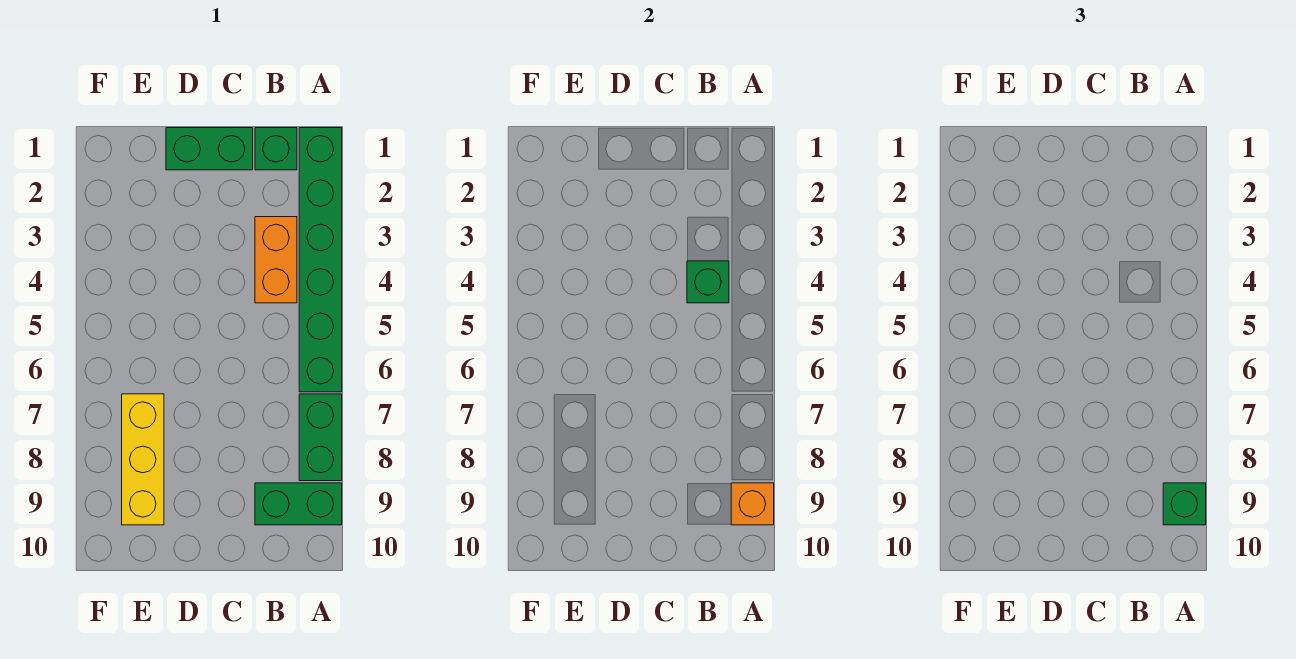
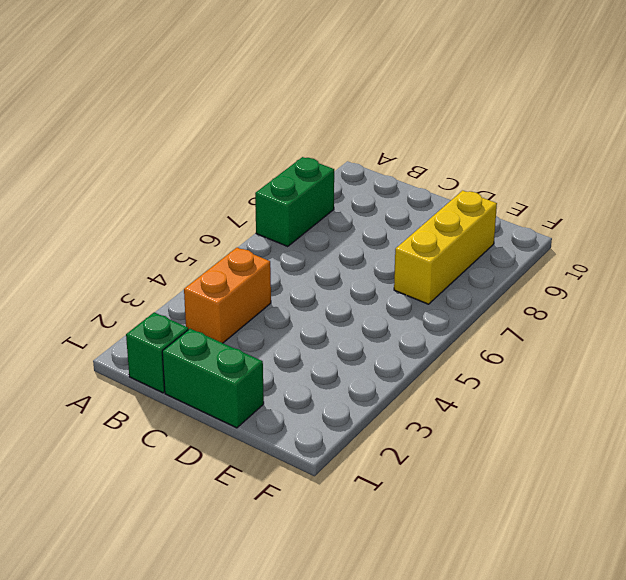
none -> green brick A1:A6 level 1
none -> green brick A9:B9 level 1

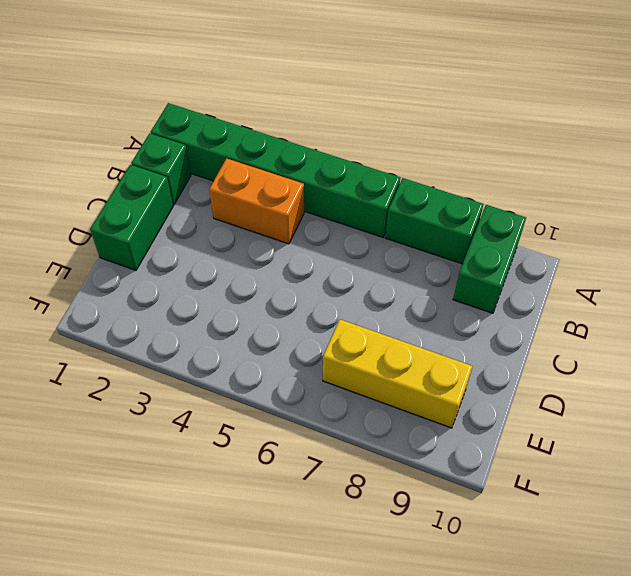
none -> orange brick A9 level 2
none -> green brick B4 level 2

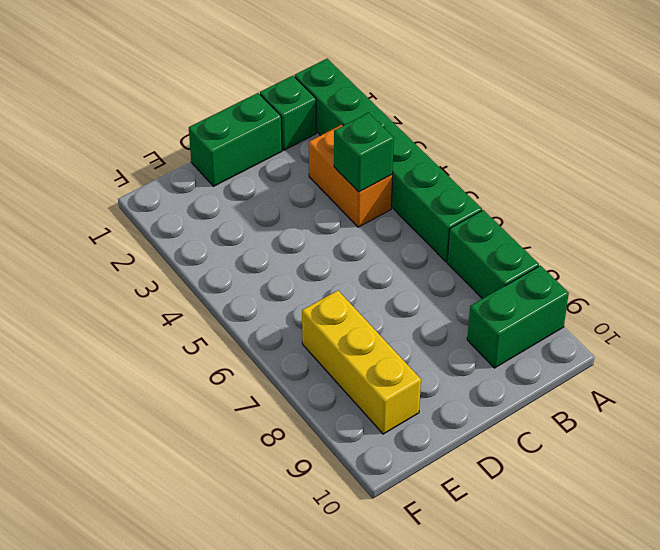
none -> orange brick A9 level 2
none -> green brick A9 level 3

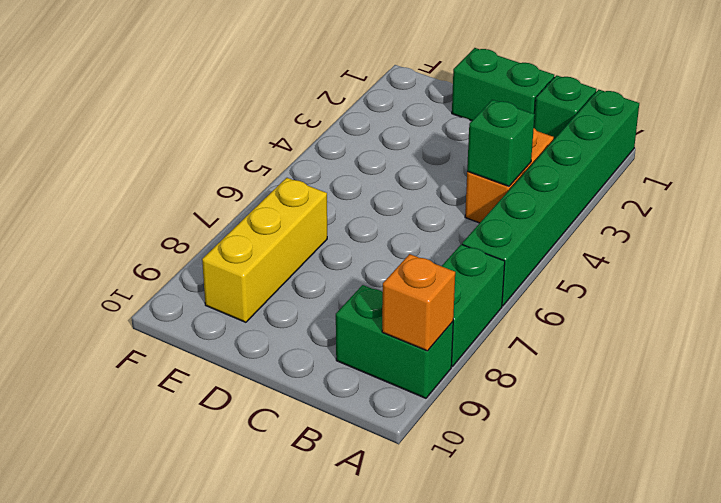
none -> green brick A9 level 3

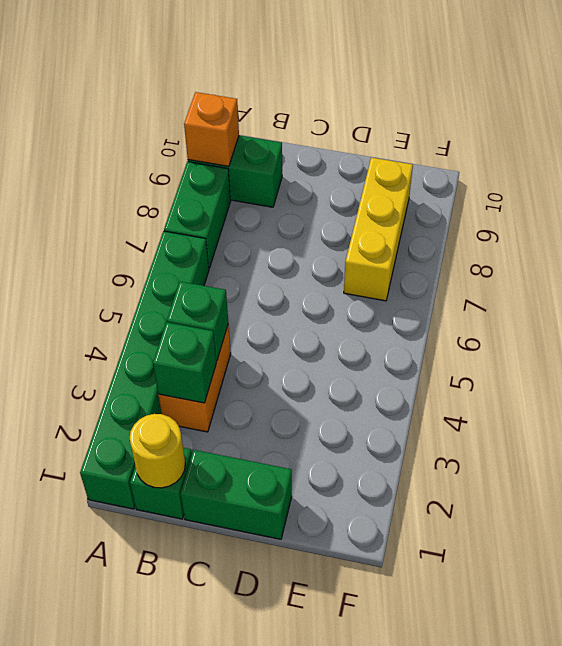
yellow round brick B1 level 2 -> none
green brick B3 level 2 -> green brick A9 level 3

